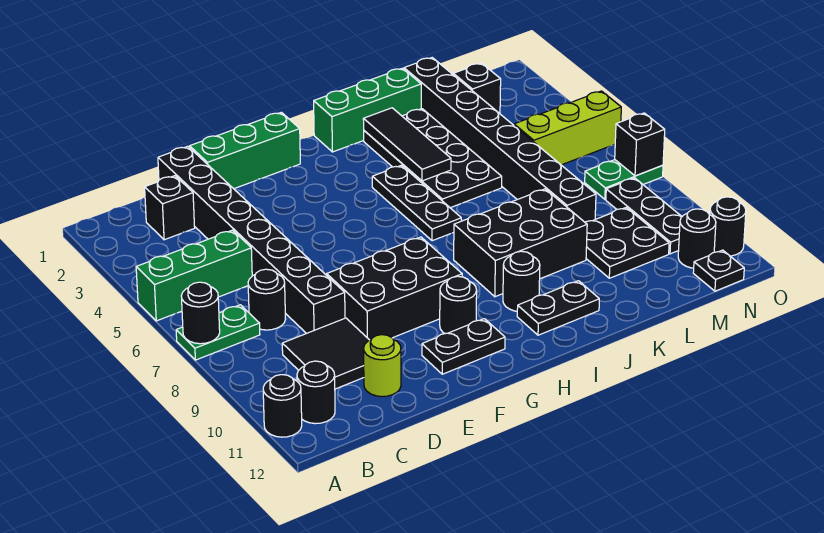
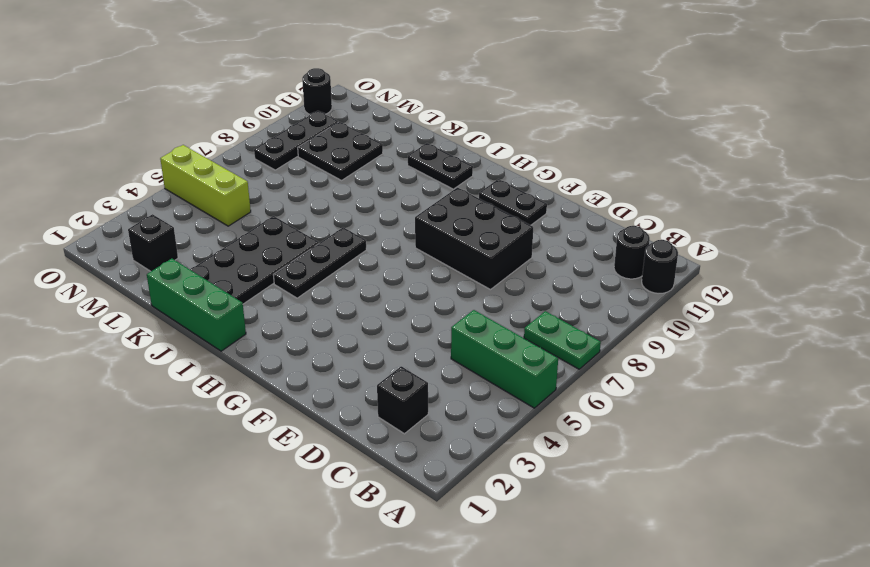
none -> black round brick C7 level 1
none -> black tile C9:D10 level 1
none -> black brick D1:D8 level 1
none -> lime round brick D11 level 1

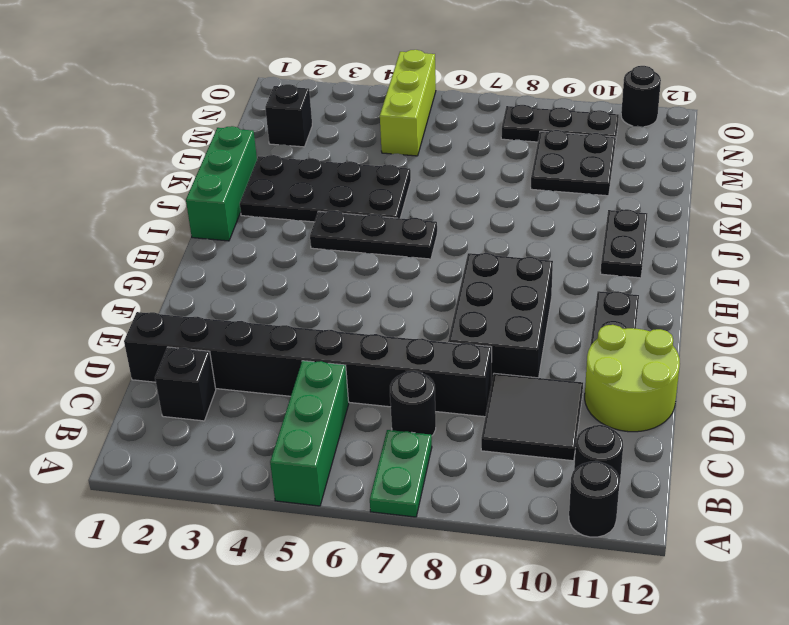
lime round brick D11:E12 level 1 -> lime round brick D11 level 1
none -> green brick E1:G1 level 1
none -> black round brick G10 level 1
none -> black brick I8:K9 level 1
none -> black round brick I10 level 1

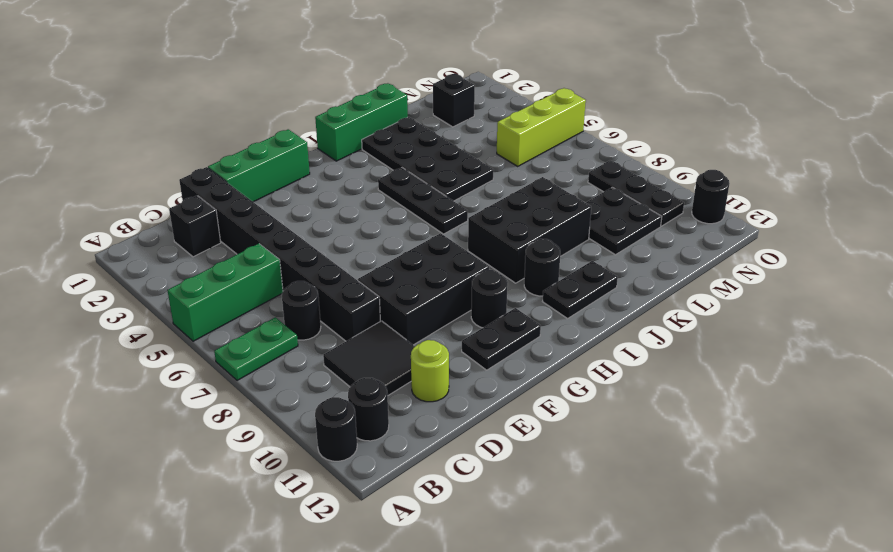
none -> black brick L1:L8 level 1
none -> green plate N7:O7 level 1
none -> black round brick N11 level 1
none -> black plate N12 level 1

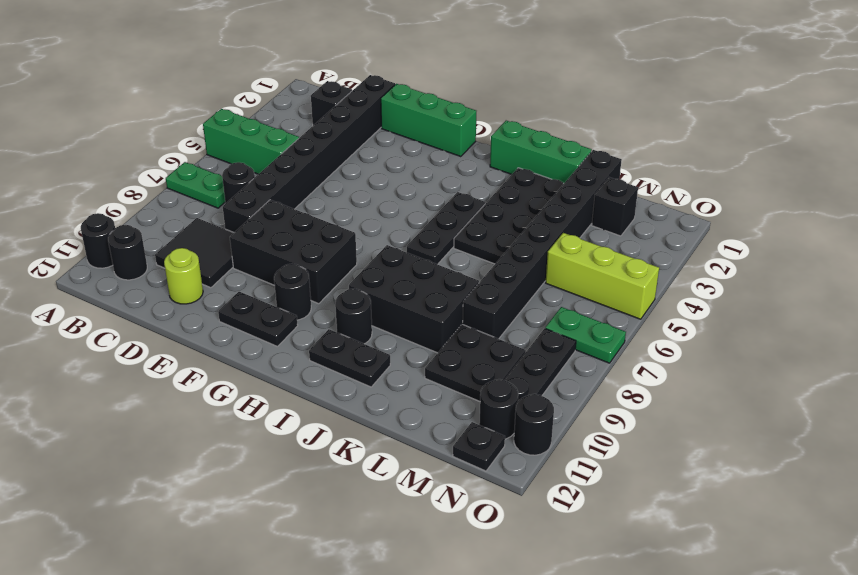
none -> black round brick A7 level 2
none -> black tile J2:J4 level 2
none -> black brick O7 level 2

